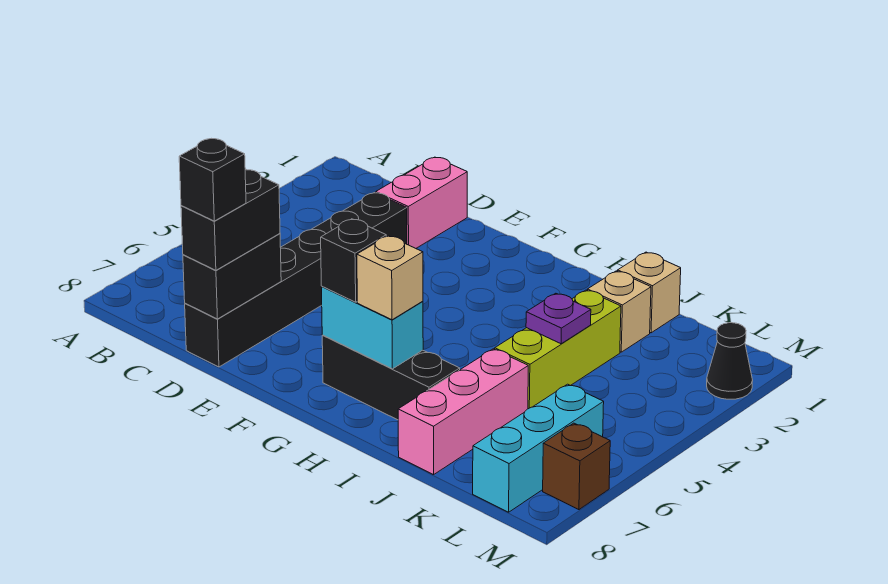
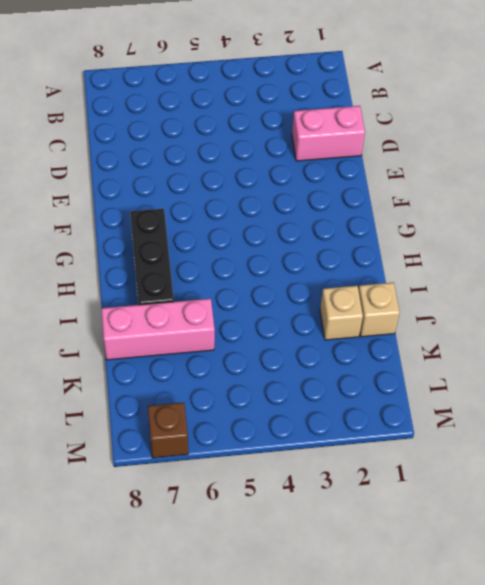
none -> black brick D3:D8 level 1
none -> lime brick J3:J5 level 1
none -> cyan brick L6:L8 level 1

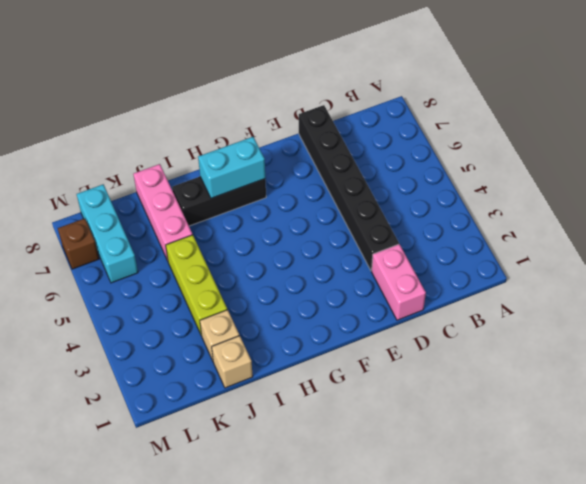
none -> black cone M2 level 1
none -> black brick D7:D8 level 2
none -> purple plate J4 level 2

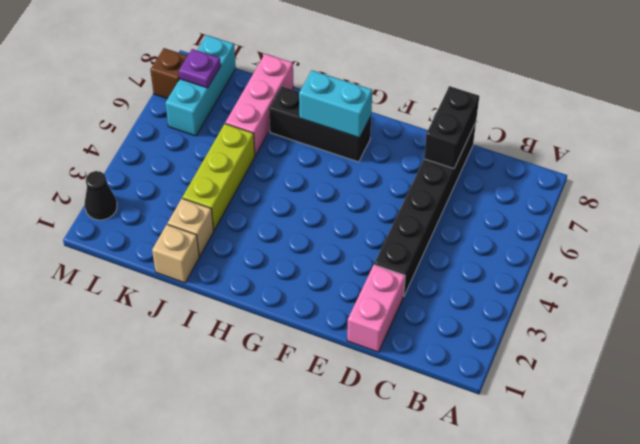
purple plate L7 level 2 -> purple plate J4 level 2
none -> black brick D7:D8 level 3
none -> black brick G7 level 3
none -> tan brick H7 level 3

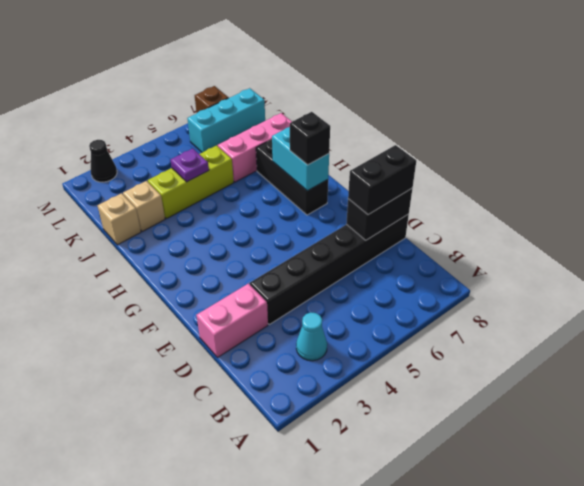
cyan cone B3 level 1 -> none
none -> tan brick H7 level 3
none -> black brick D8 level 4

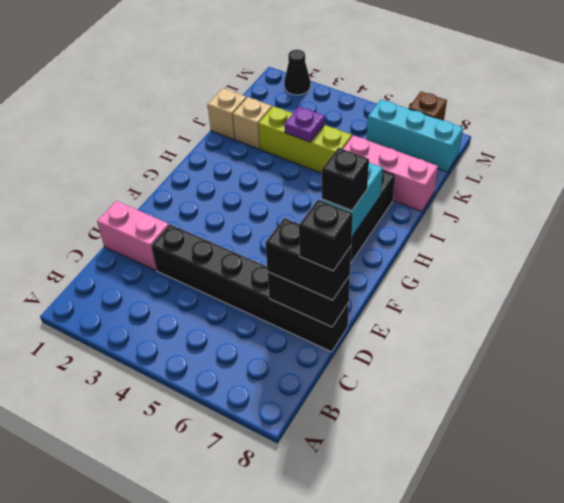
none -> tan brick H7 level 3

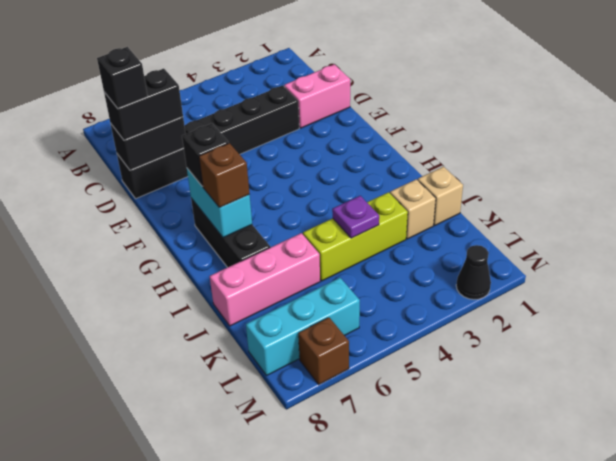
brown brick H7 level 3 -> tan brick H7 level 3

